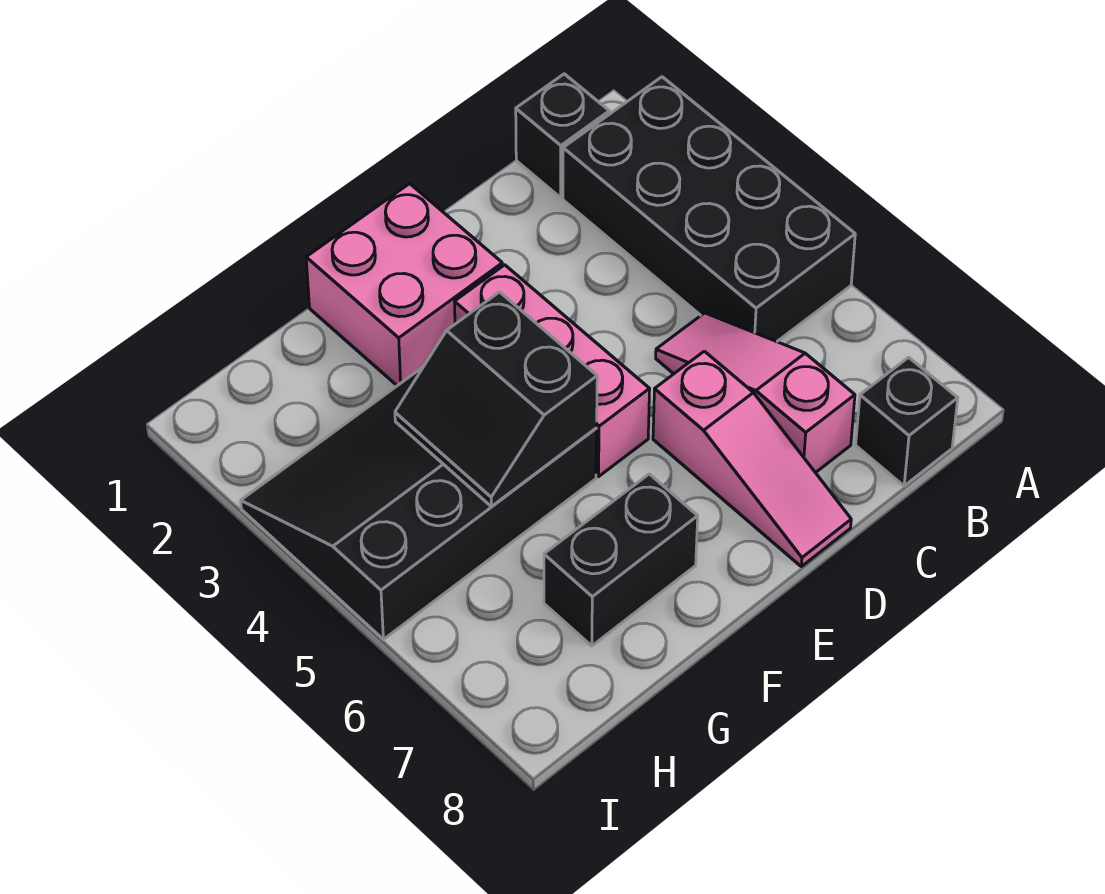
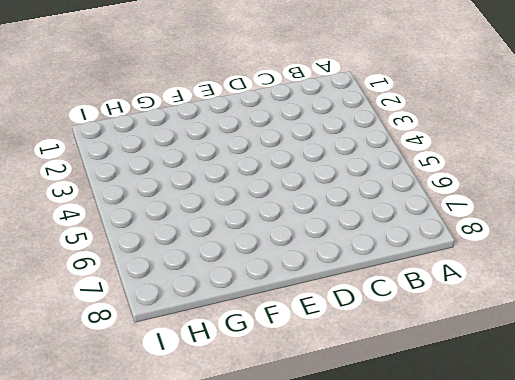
none -> black brick A2:B5 level 1
none -> black brick B1 level 1

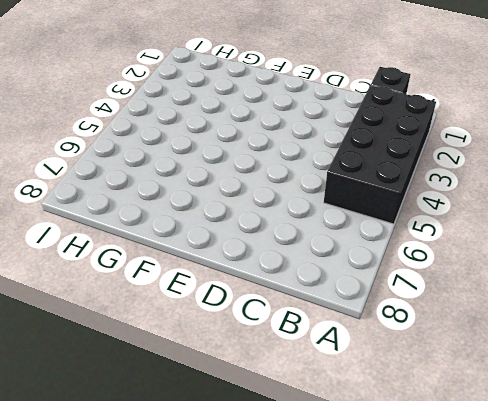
none -> black brick B8 level 1
none -> pink slope C5:C7 level 1 top 7

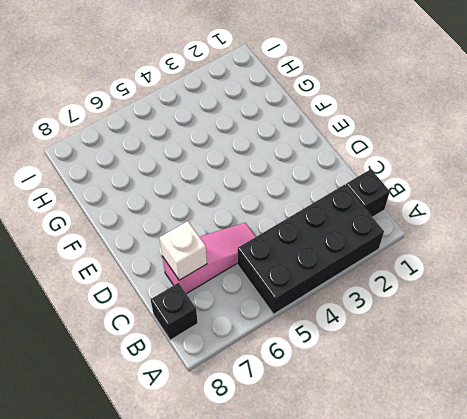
white brick C7 level 2 -> none
none -> pink slope D6:D8 level 1 top 6
none -> pink brick E1:F2 level 1

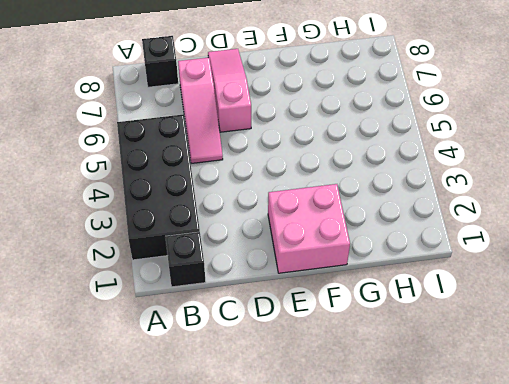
none -> pink brick E3:E5 level 1
none -> black slope F3:I5 level 1 top 5

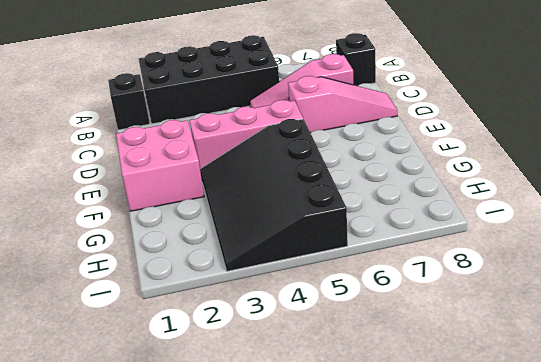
none -> black brick F7:G7 level 1
none -> black slope F4:G5 level 2 top F

